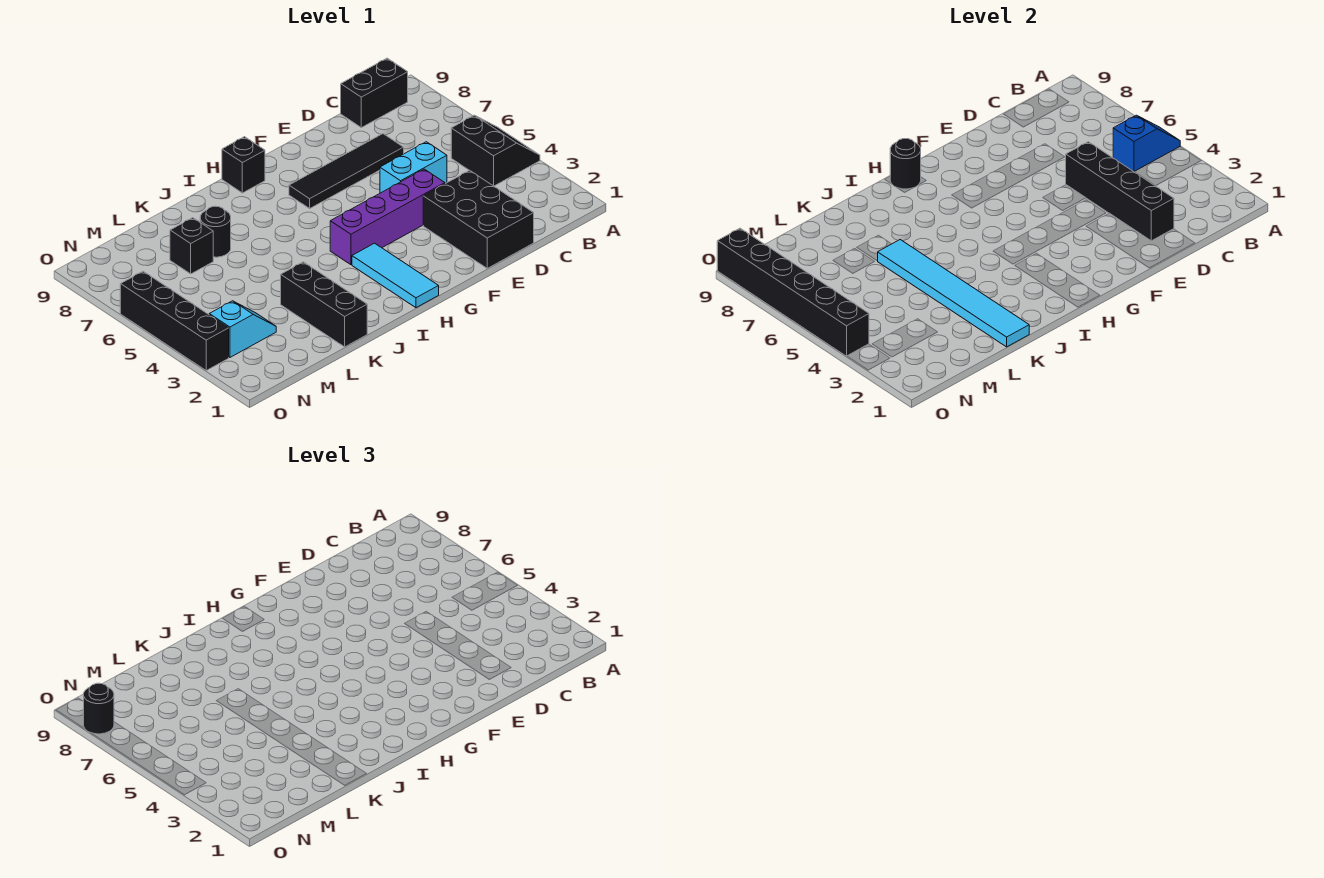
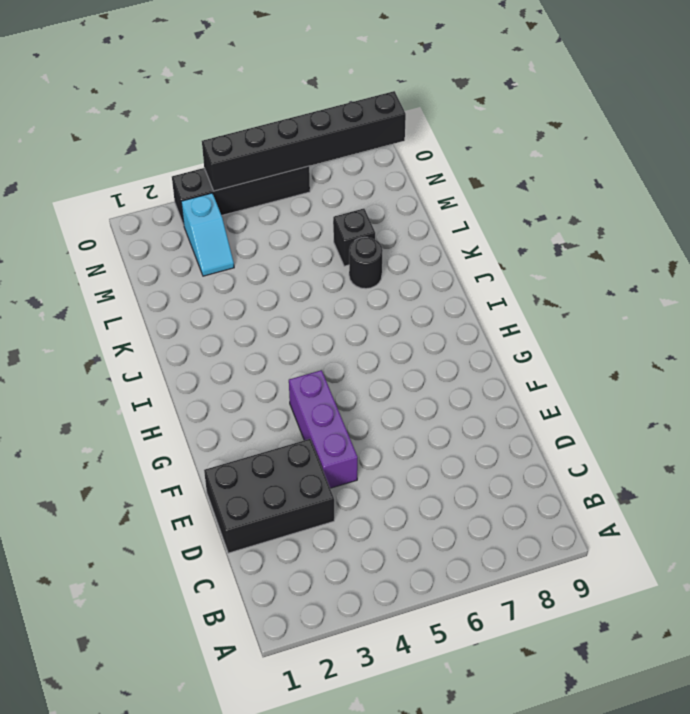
purple brick E4:G4 level 1 -> purple brick E4:H4 level 1
none -> black slope A4:B5 level 1 top B
none -> black brick B9:C9 level 1
none -> cyan brick D5:E5 level 1

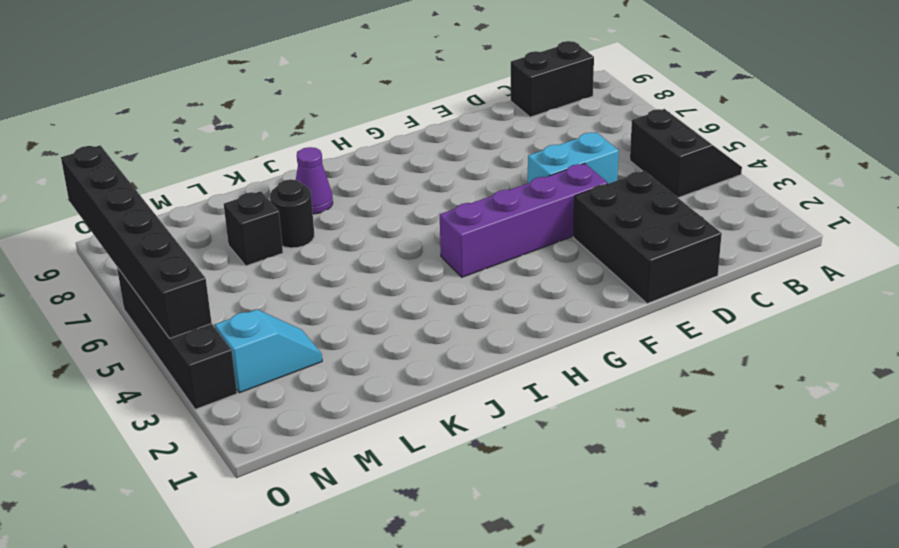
purple cone J8 level 1 -> none
none -> black tile D7:G7 level 1
none -> cyan tile H1:H3 level 1
none -> black brick H9 level 1

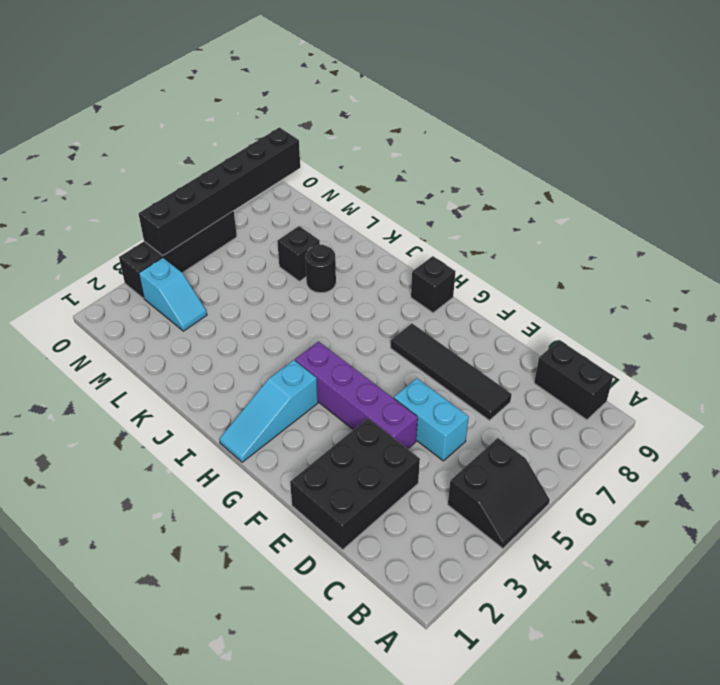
cyan slope H1:H3 level 1 top 3 -> cyan tile H1:H3 level 1
none -> black brick K1:K3 level 1
none -> blue slope A5:B5 level 2 top B
none -> black brick D2:D5 level 2

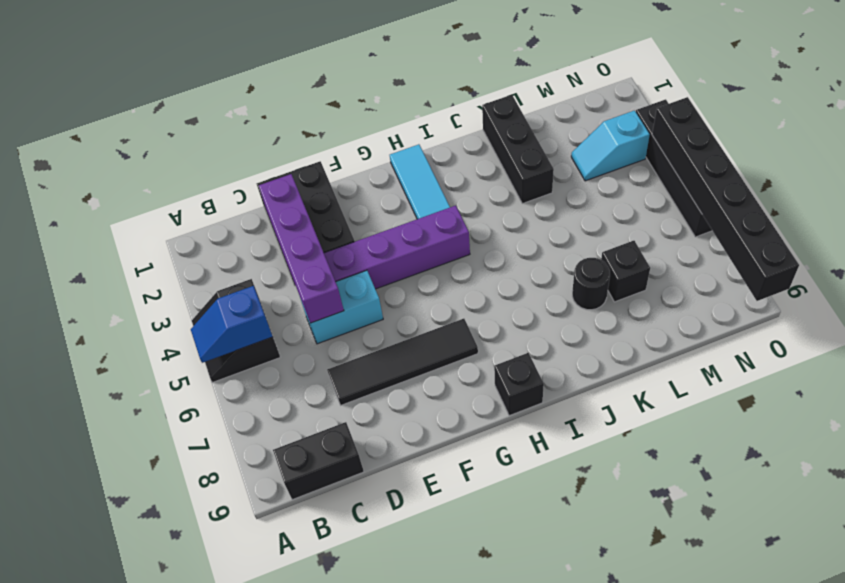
purple brick D2:D5 level 2 -> black brick D2:D5 level 2
none -> black round brick H9 level 2
none -> cyan tile K1:K6 level 2
none -> black round brick O8 level 3

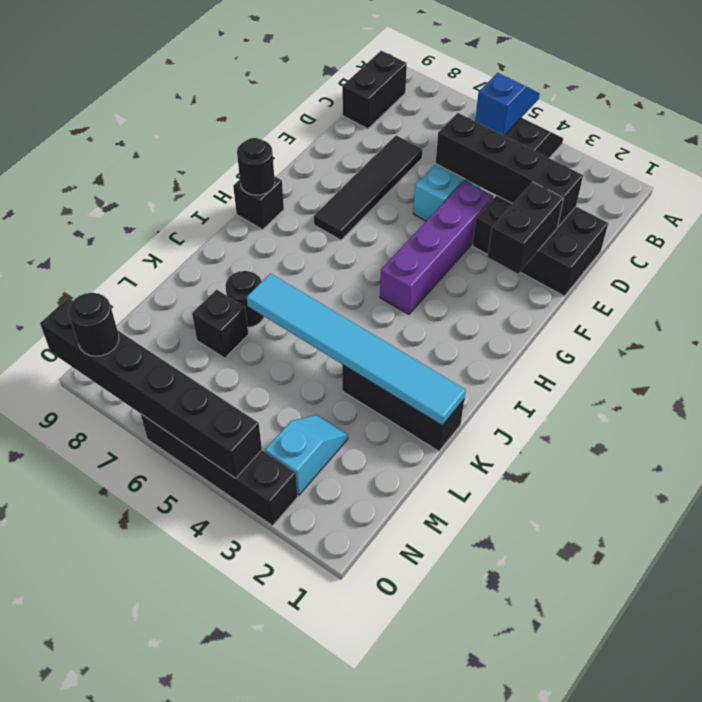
black brick E2:F2 level 2 -> none
none -> cyan tile H1:H3 level 1

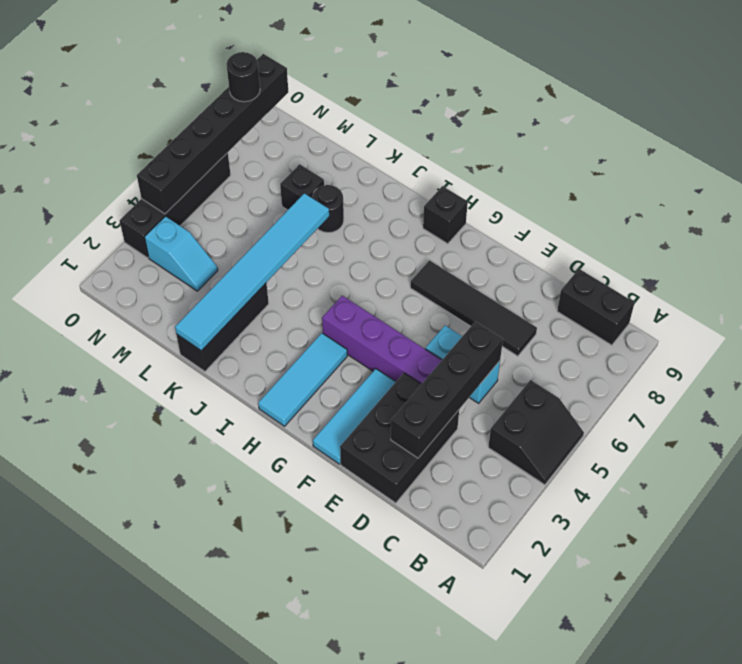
cyan tile F1:F3 level 1 -> none
none -> blue slope A5:B5 level 2 top B
none -> black round brick H9 level 2

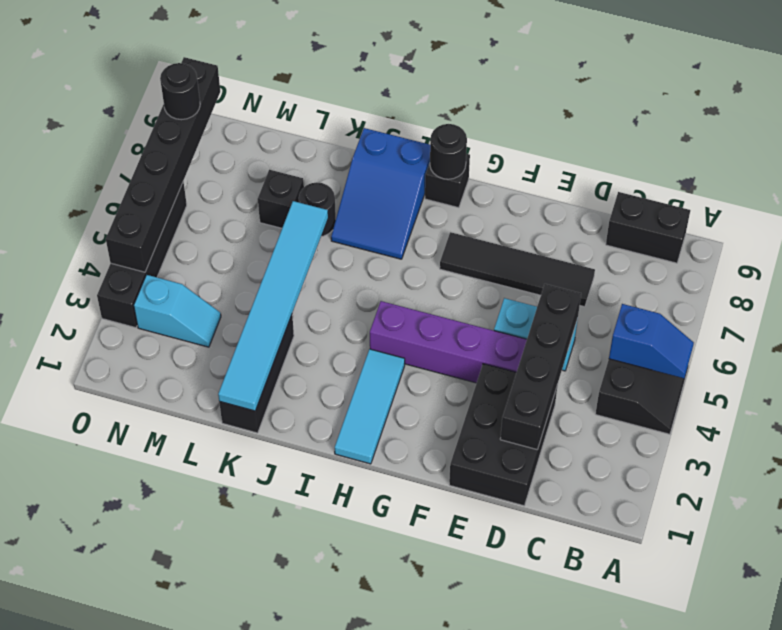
blue slope I7:J9 level 1 top 9 -> none

